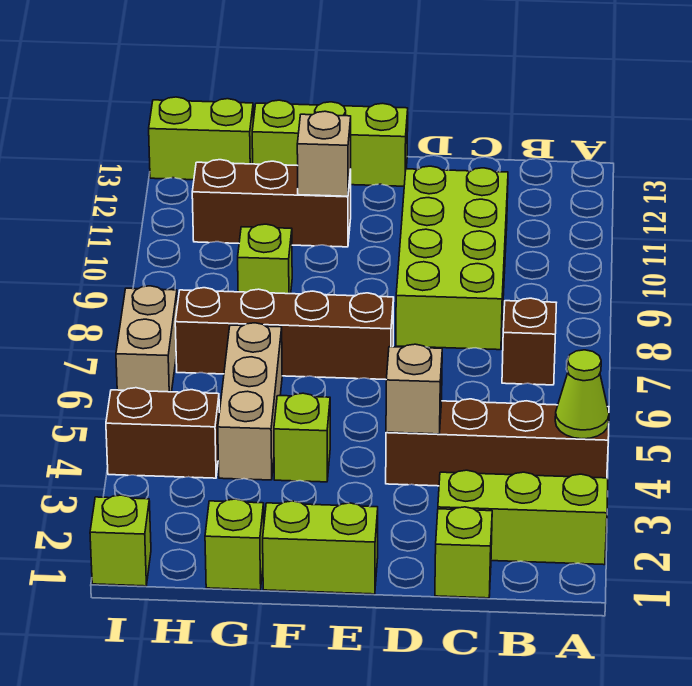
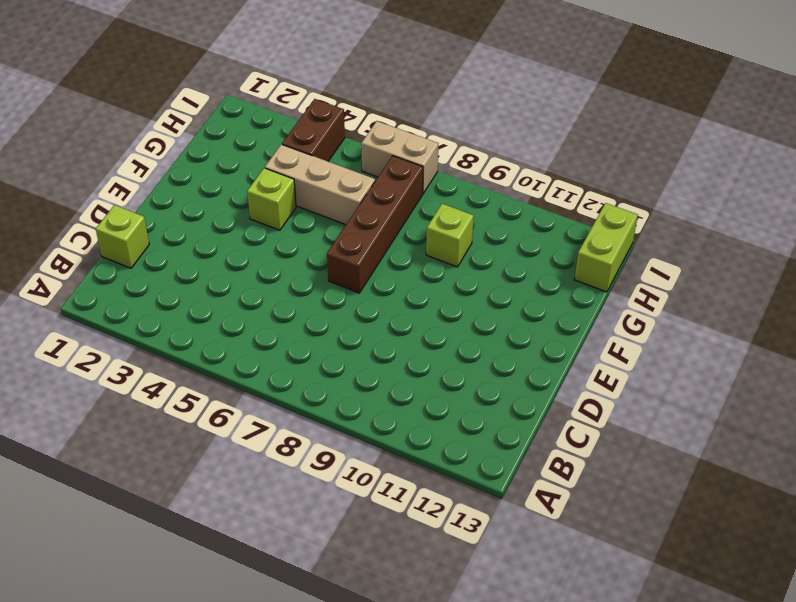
none -> lime brick A2:C2 level 1
none -> brown brick A4:D4 level 1
none -> brown brick B7 level 1

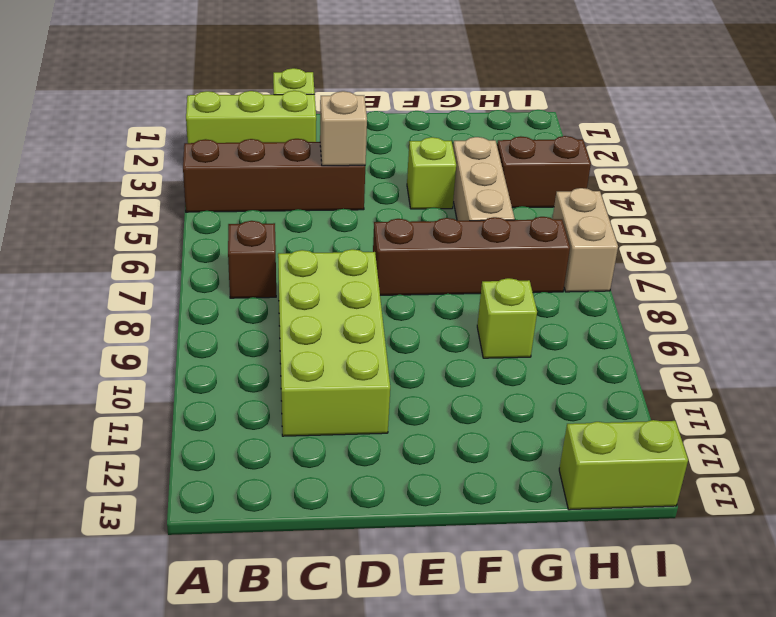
none -> lime brick E1:F1 level 1
none -> lime brick E13:G13 level 1
none -> brown brick F11:H11 level 1

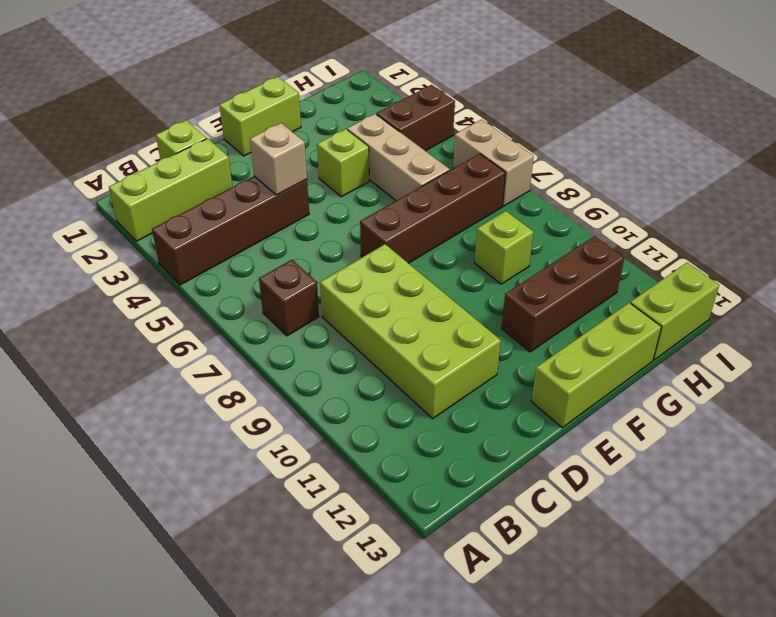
none -> lime brick G1 level 1
none -> lime brick I1 level 1
none -> lime cone A4 level 2

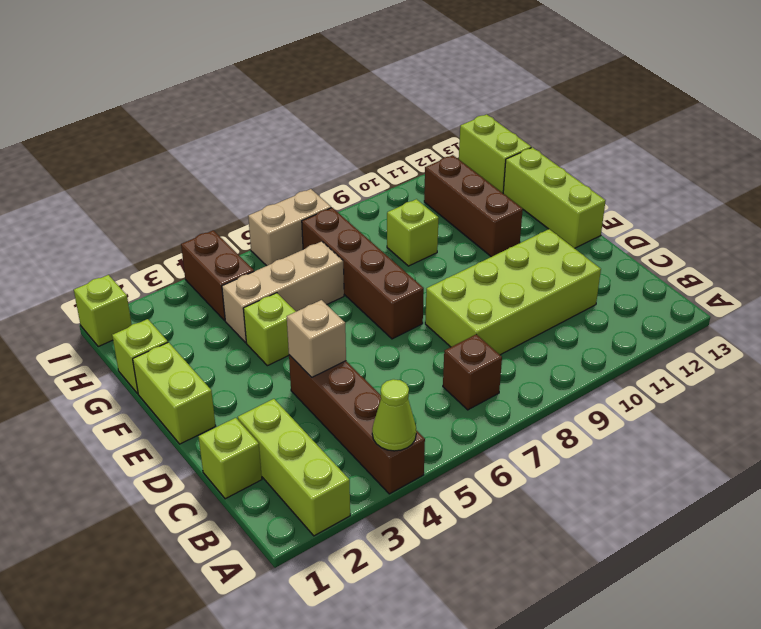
none -> tan brick F11 level 2

